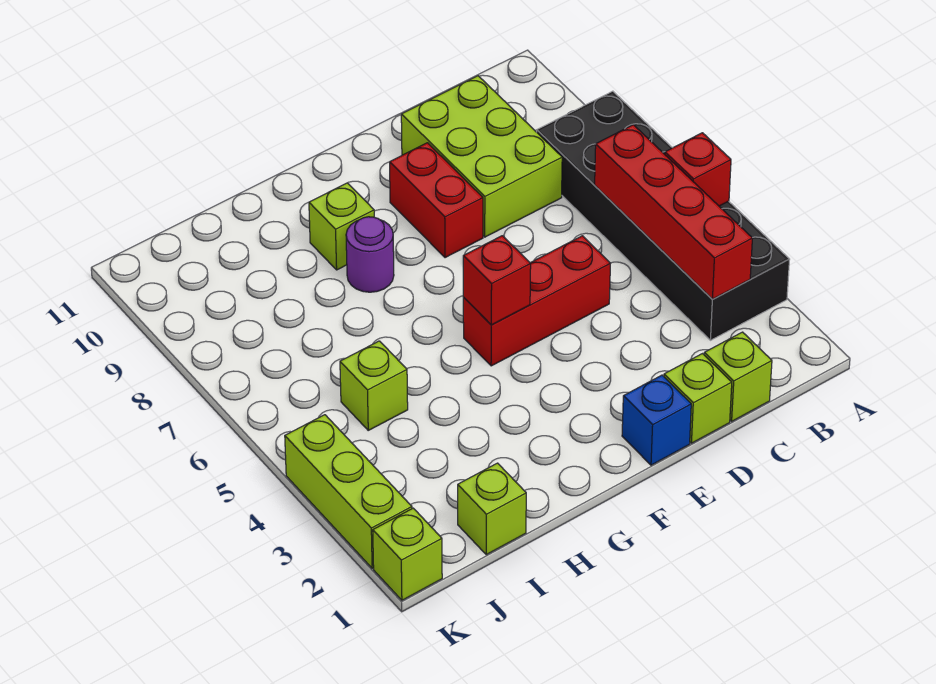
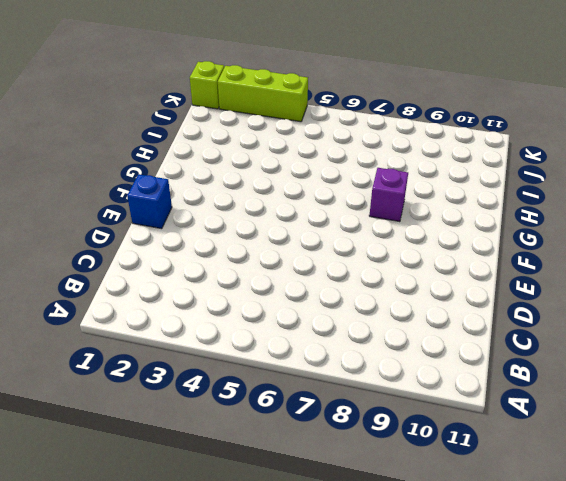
purple brick G8 level 1 -> purple round brick G8 level 1
none -> black brick A3:B8 level 1
none -> lime brick C1 level 1
none -> lime brick C8:D10 level 1

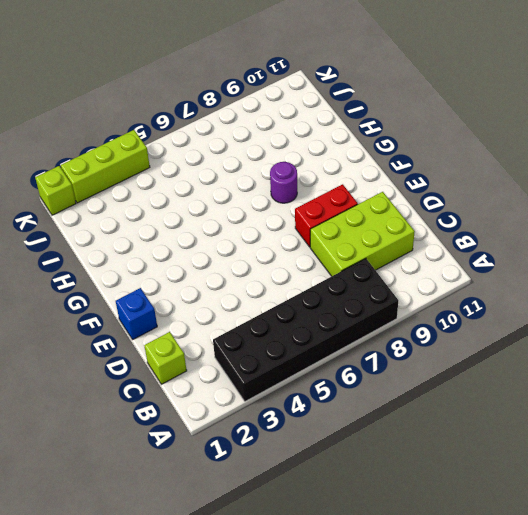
none -> lime brick D1 level 1
none -> red brick D5:F5 level 1
none -> lime brick G9 level 1

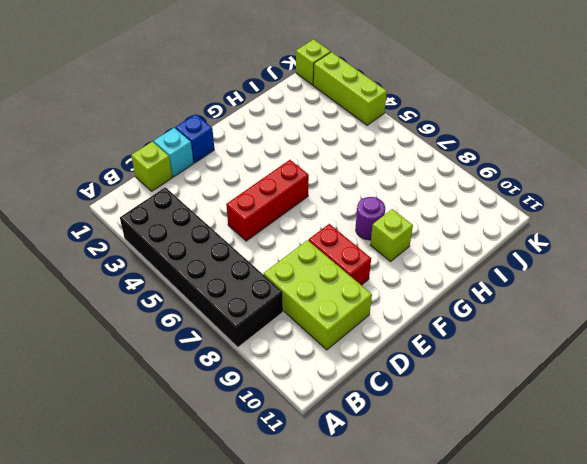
cyan brick D1 level 1 -> lime brick D1 level 1
none -> lime brick I1 level 1
none -> lime brick I5 level 1
none -> red brick A5 level 2

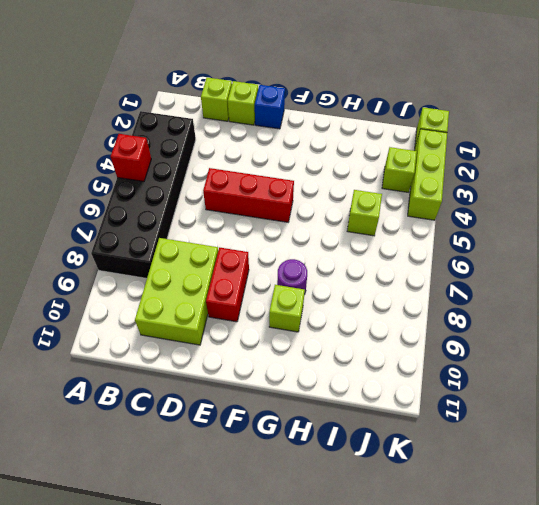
lime brick J3 level 1 -> lime brick I1 level 1
none -> red brick B3:B6 level 2
none -> red brick F5 level 2

